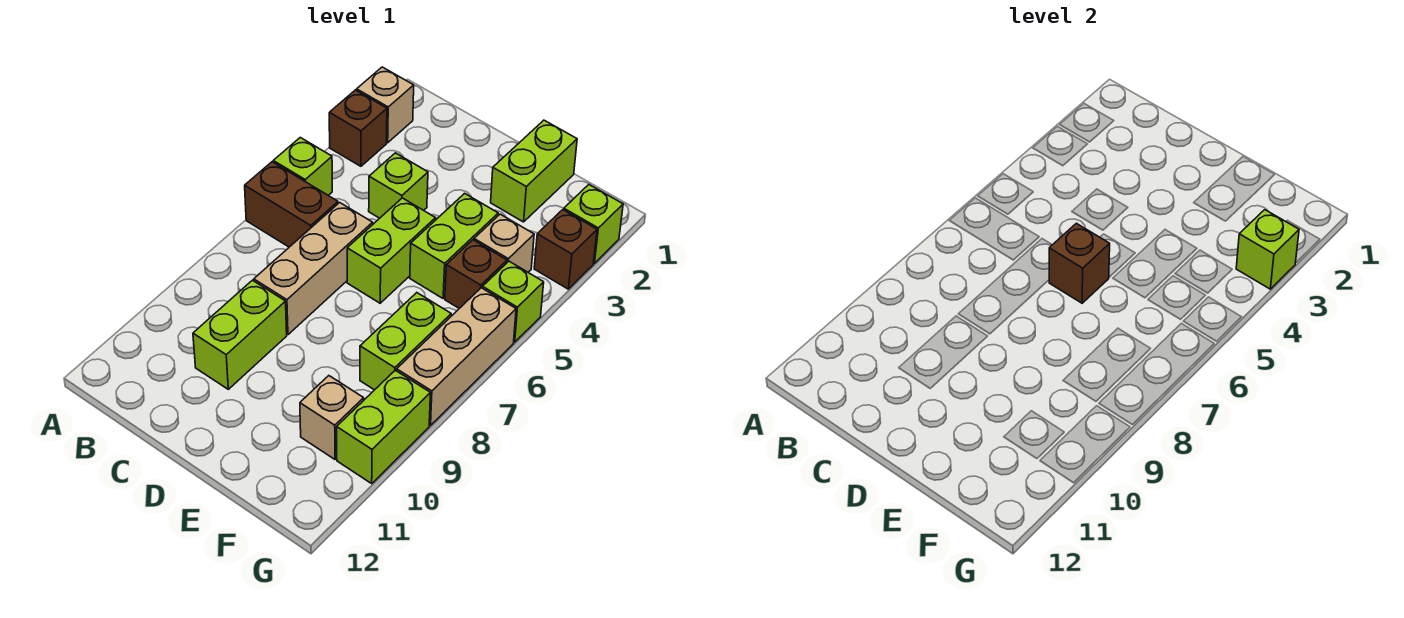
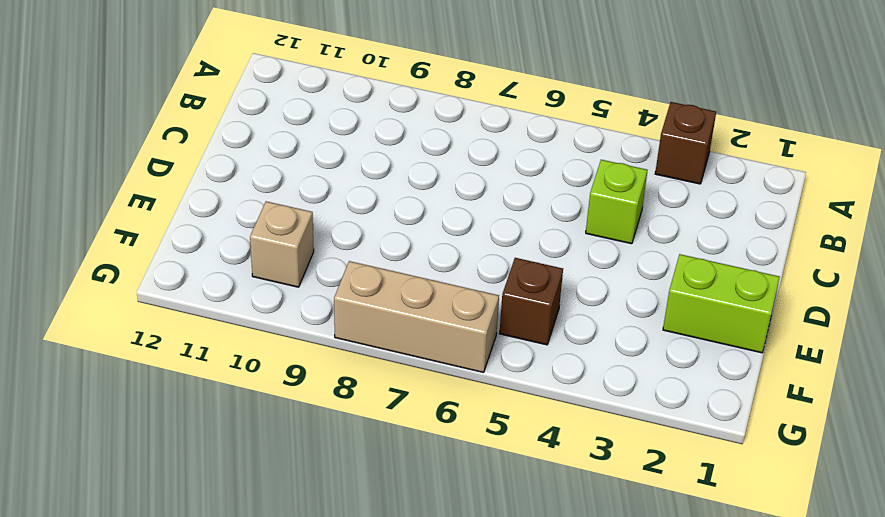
none -> tan brick A2 level 1
none -> lime brick A5 level 1
none -> brown brick A6:B6 level 1

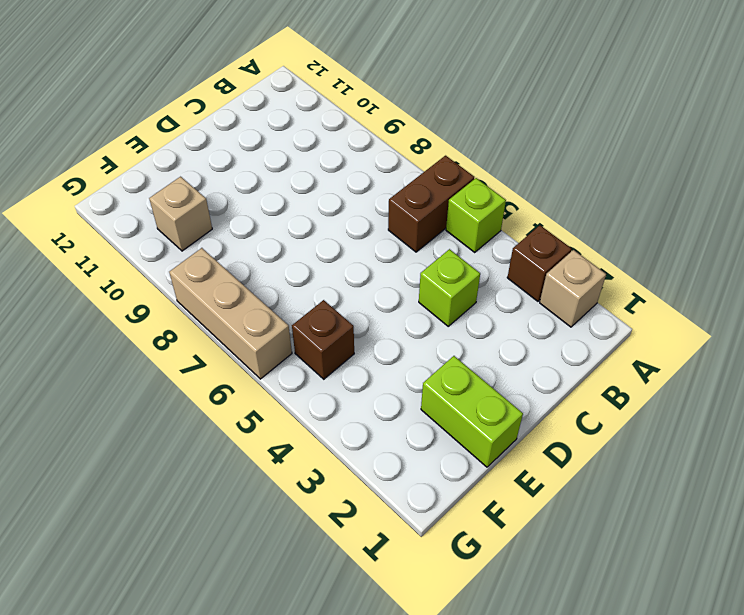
none -> tan brick C6:C8 level 1
none -> lime brick C9:C10 level 1
none -> lime brick D5:D6 level 1

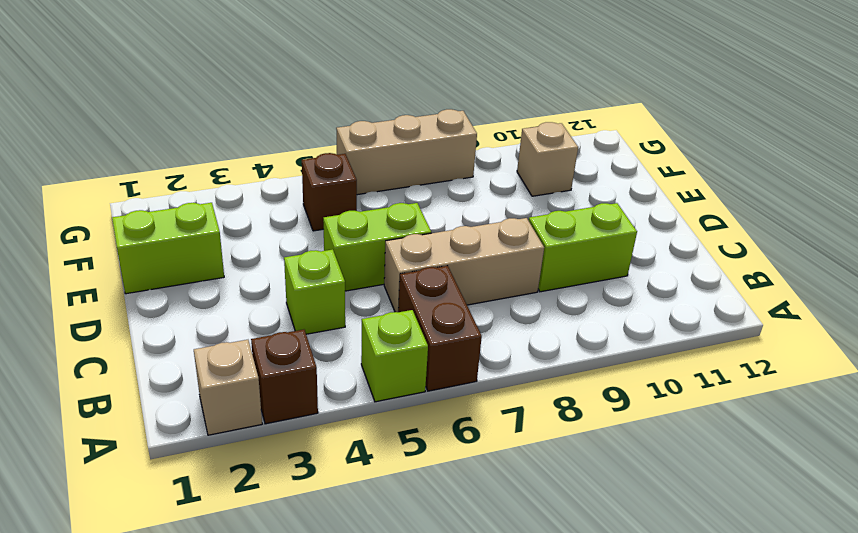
none -> lime brick E4:E5 level 1
none -> tan brick F4 level 1
none -> lime brick F7:F8 level 1

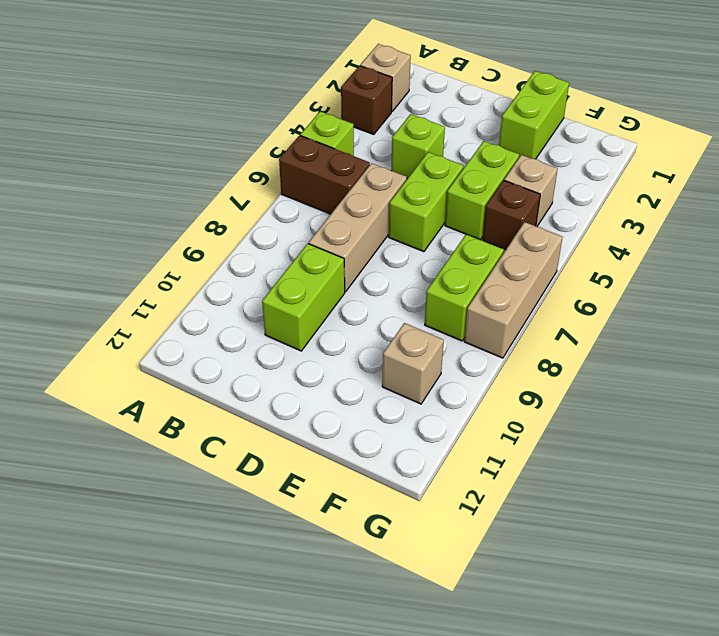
none -> lime brick G2 level 1
none -> brown brick G3 level 1
none -> lime brick G5 level 1

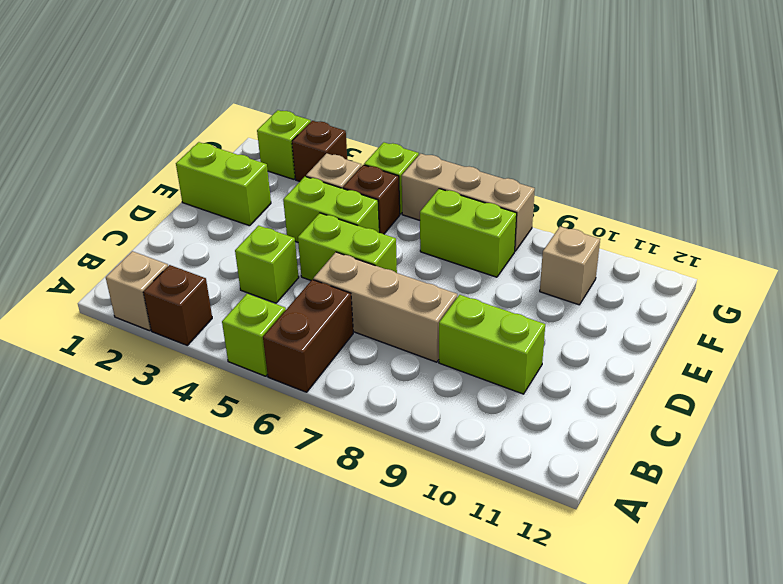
none -> lime brick G9:G10 level 1
none -> brown brick D6 level 2
none -> lime brick G3 level 2

